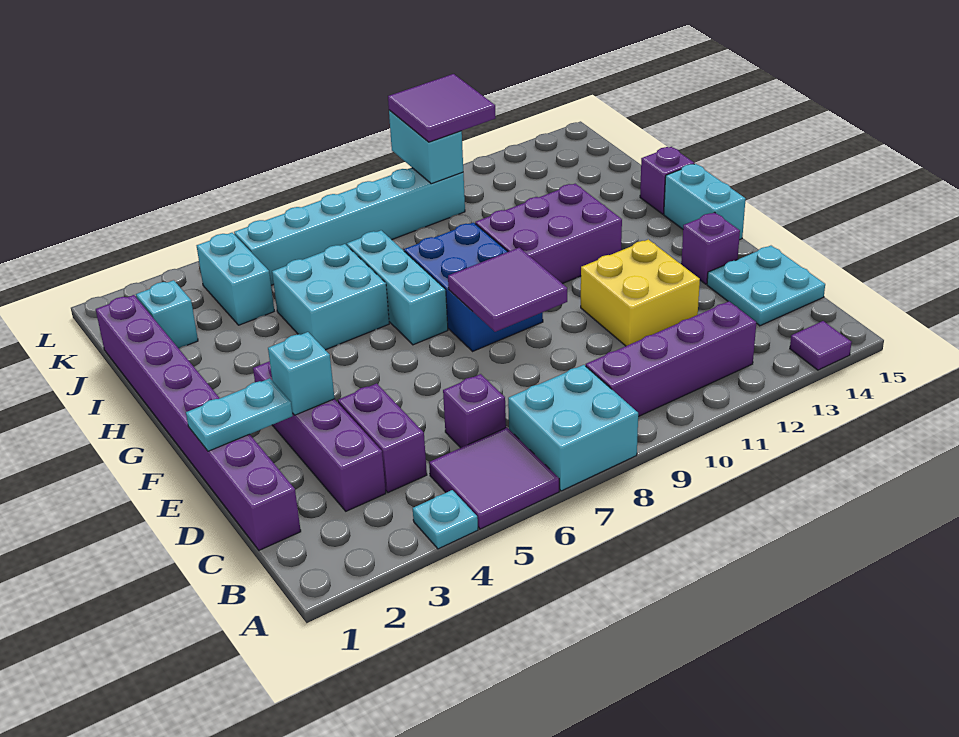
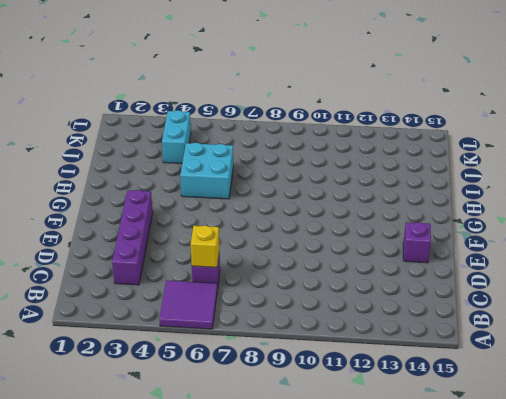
yellow brick C6 level 2 -> none
none -> cyan plate A4 level 1
none -> cyan brick A7:B8 level 1
none -> purple tile A14 level 1

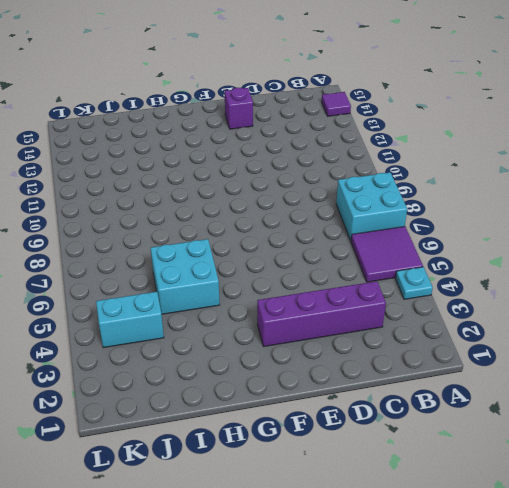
none -> purple brick B9:B12 level 1
none -> purple brick C1:J1 level 1
none -> purple brick C4:D4 level 1

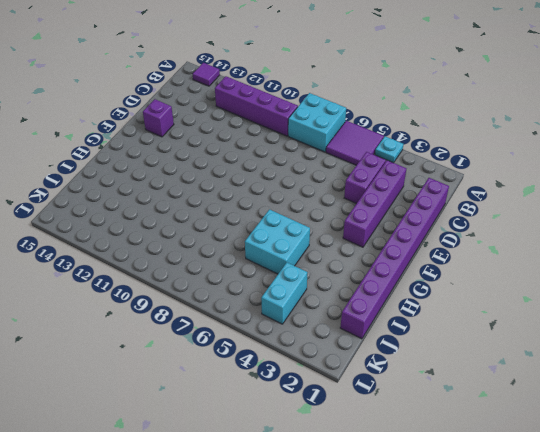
none -> purple brick C6 level 1
none -> cyan plate C14:D15 level 1
none -> yellow brick D11:E12 level 1

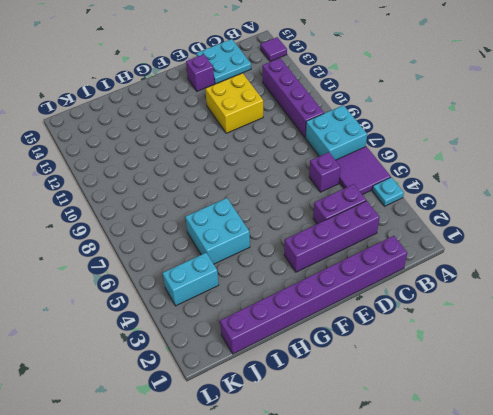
none -> blue brick F8:H9 level 1
none -> cyan brick F15:G15 level 1
none -> cyan brick G7:I7 level 1

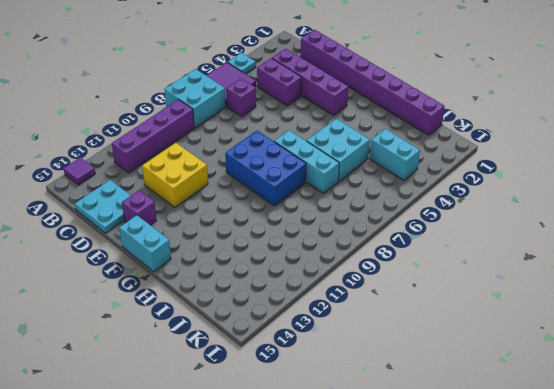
none -> purple brick G10:H12 level 1
none -> purple brick H15 level 1
none -> cyan brick J2 level 1

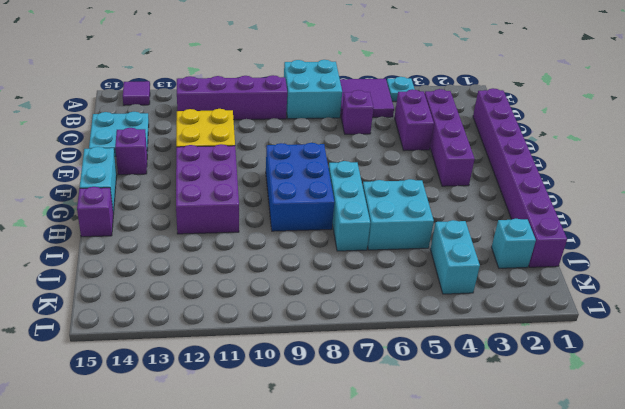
purple brick F11:H12 level 1 -> purple brick G10:H12 level 1
none -> cyan brick K5:K10 level 1
none -> cyan plate E1:E2 level 2
none -> cyan brick E3 level 2

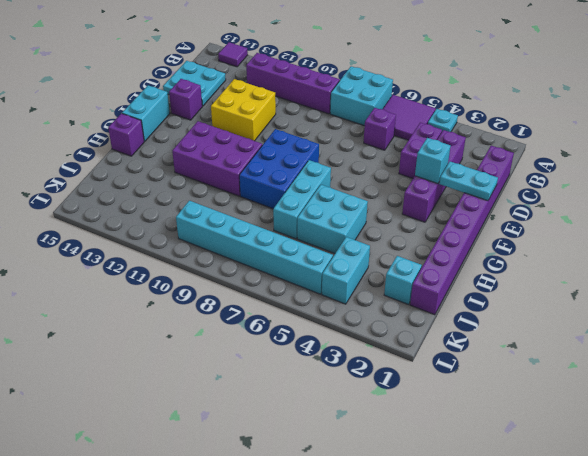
none -> purple tile E8:F9 level 2
none -> cyan brick K10:L10 level 2
none -> purple tile K10:L11 level 3

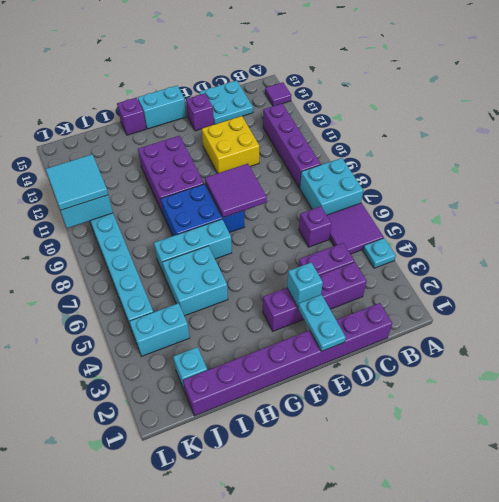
cyan tile K10:L11 level 3 -> purple tile K10:L11 level 3

